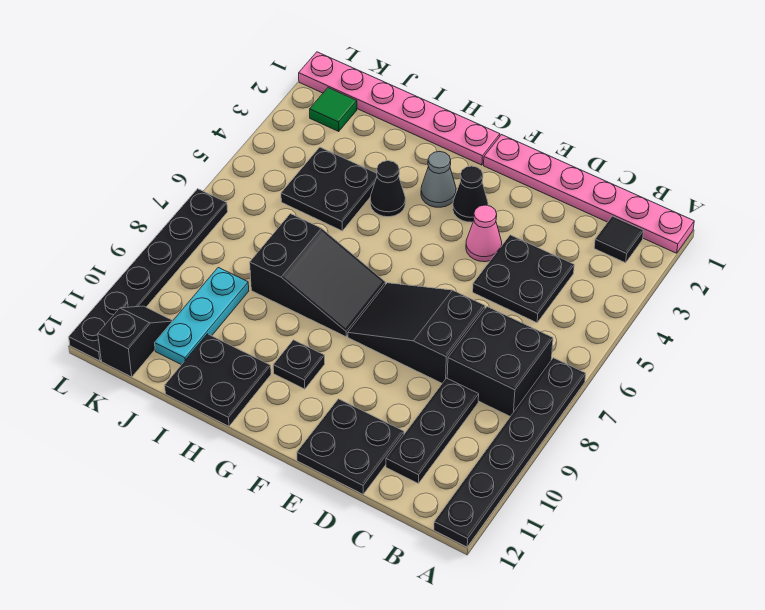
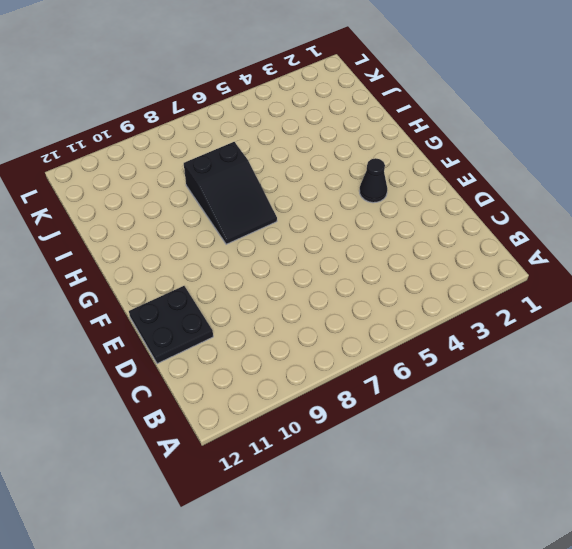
none -> pink plate A1:F1 level 1
none -> black plate A7:A12 level 1
none -> black tile B2 level 1

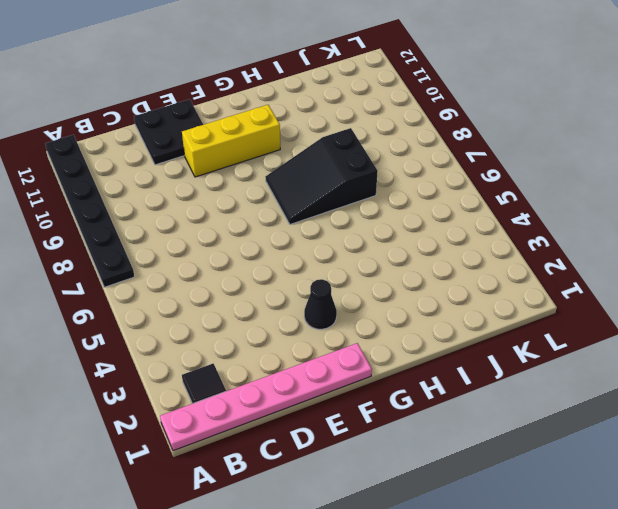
yellow brick E10:G10 level 1 -> black plate G10 level 1
none -> black brick B7:C8 level 1
none -> black plate C4:D5 level 1
none -> black plate C9:C11 level 1

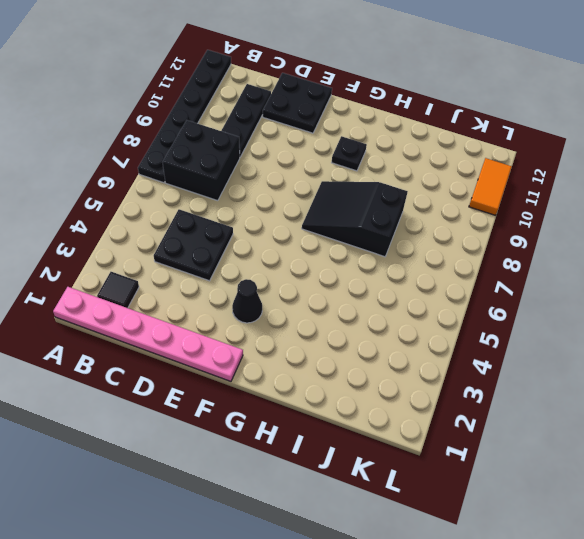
orange tile L10:L11 level 1 -> black plate L7:L12 level 1
none -> black slope D7:F8 level 1 top D
none -> pink cone E4 level 1
none -> pink plate G1:L1 level 1

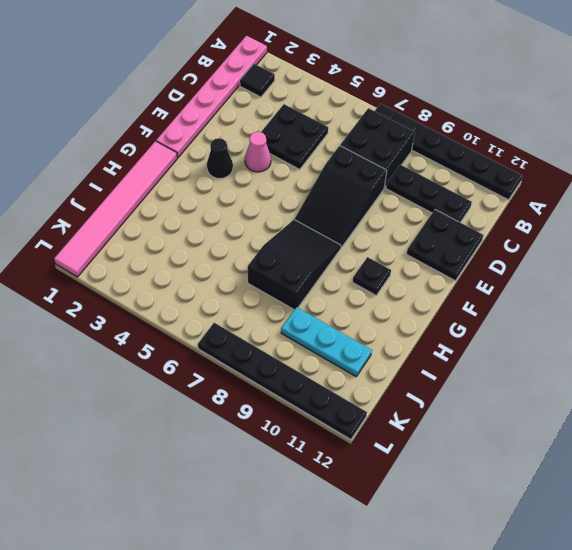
pink tile G1:L1 level 1 -> pink plate G1:L1 level 1
none -> grey cone G3 level 1
none -> black cone H4 level 1
none -> black plate H11:I12 level 1

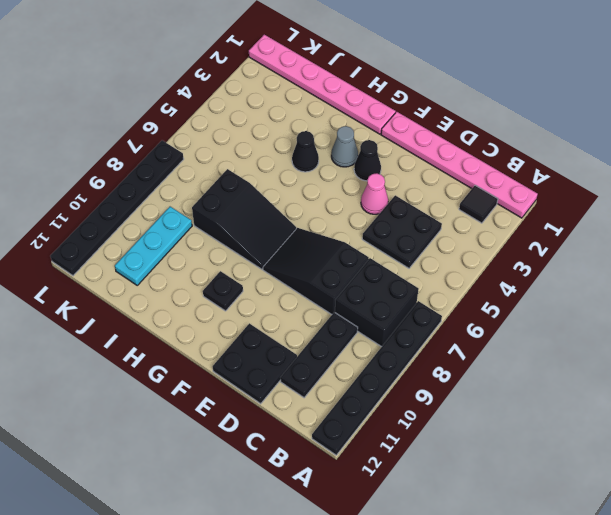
none -> black plate H11:I12 level 1
none -> black plate I4:J5 level 1
none -> green tile K2 level 1

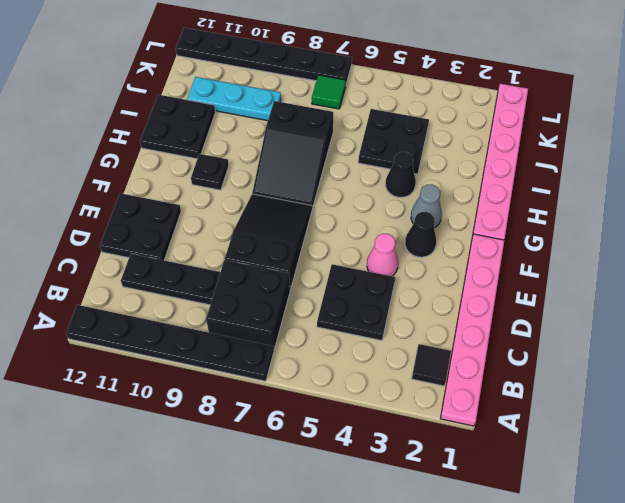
green tile K7 level 1 -> green tile K2 level 1
none -> black slope K11:K12 level 1 top 12

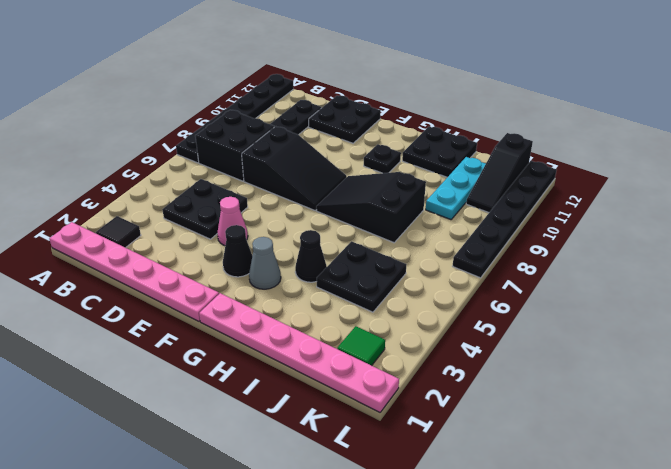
black slope K10:K12 level 1 top 12 -> black slope K11:K12 level 1 top 12

